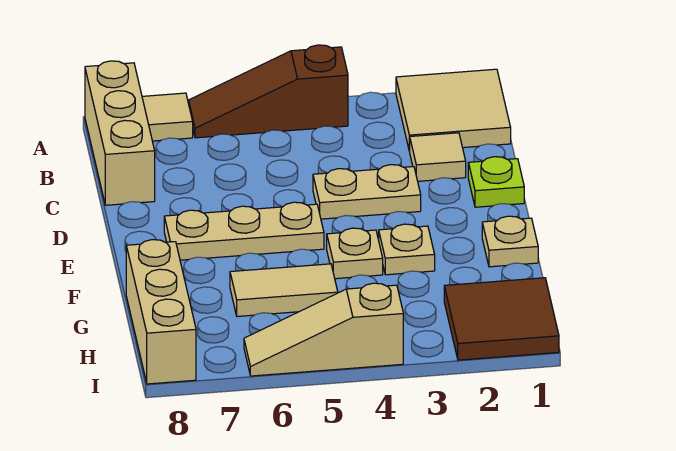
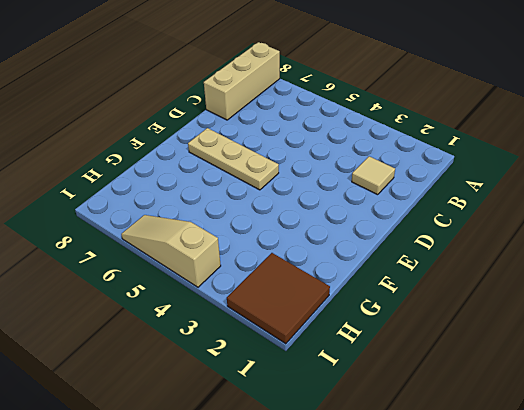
none -> tan tile A1:B2 level 1
none -> brown slope A4:A6 level 1 top 4
none -> tan tile A7 level 1

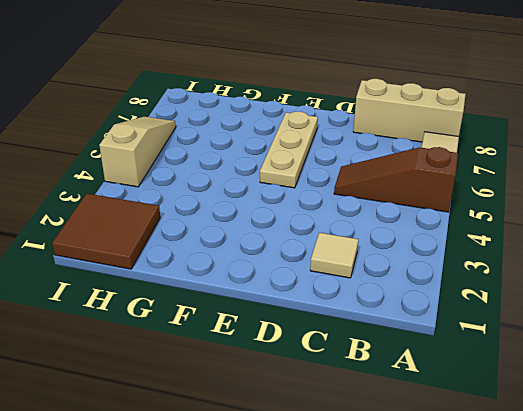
brown slope A5:C5 level 1 top A -> brown slope A4:A6 level 1 top 4
none -> tan tile A1:B2 level 1
none -> lime plate D1 level 1
none -> tan plate D3:D4 level 1

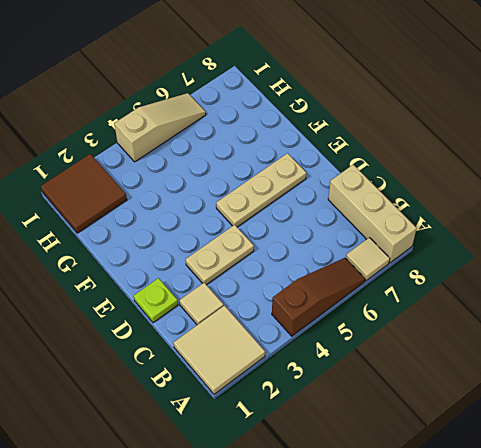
none -> tan plate F1 level 1
none -> tan plate F3 level 1
none -> tan plate F4 level 1

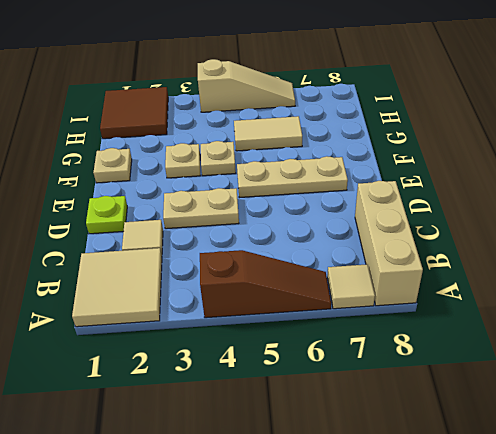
none -> tan brick G8:I8 level 1

